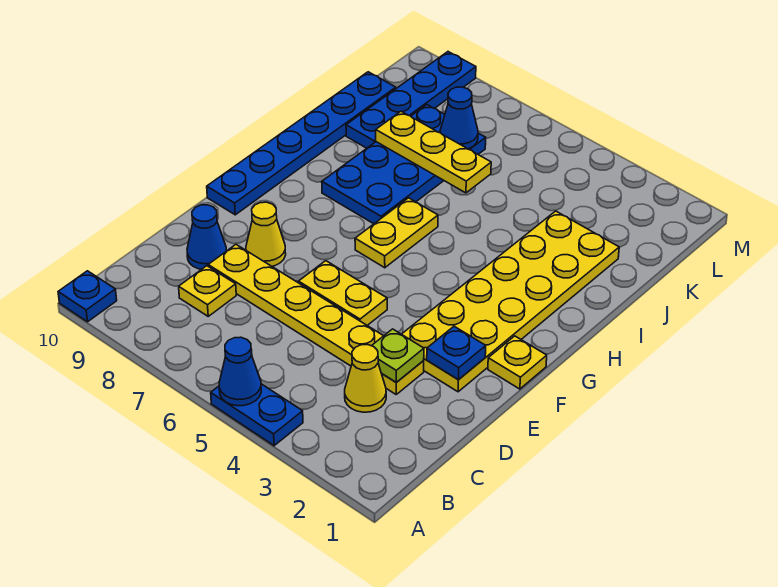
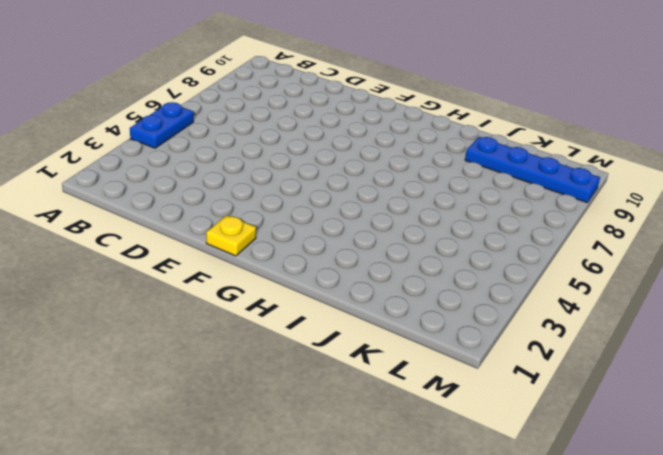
none -> blue plate A10 level 1
none -> yellow cone C3 level 1
none -> yellow plate C8 level 1

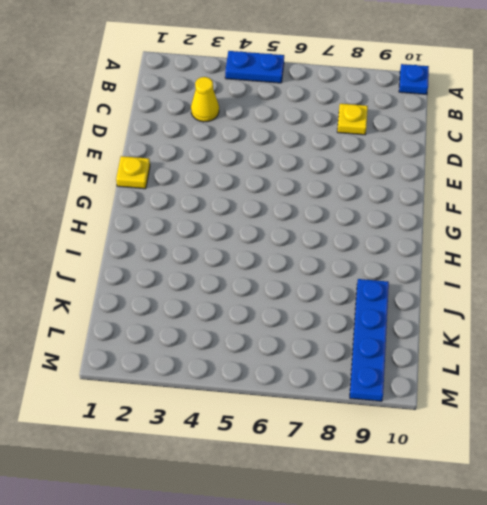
none -> yellow plate D3:D8 level 1
none -> blue cone D9 level 1
none -> yellow plate E2:J3 level 1

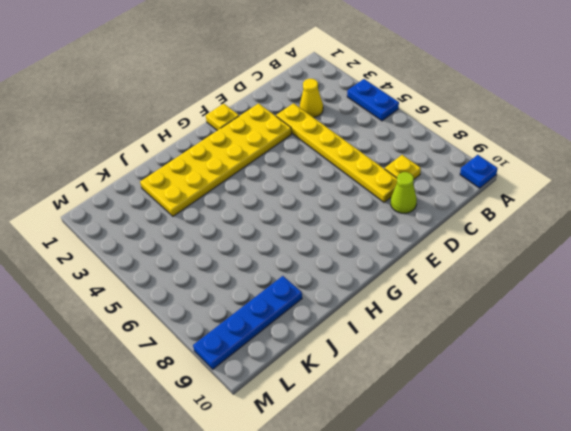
lime cone D9 level 1 -> blue cone D9 level 1
none -> yellow plate E5:E6 level 1
none -> yellow cone E8 level 1
none -> blue plate F10:K10 level 1

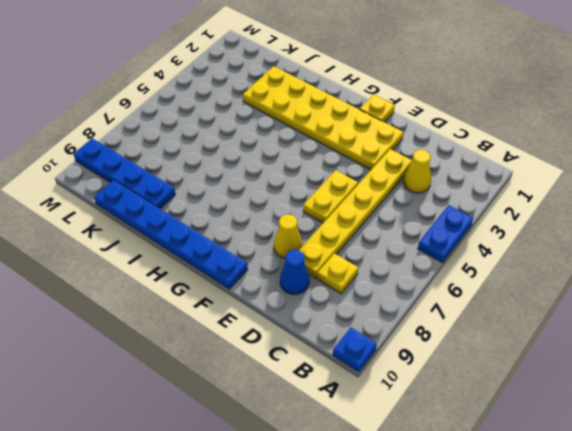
none -> yellow plate G6:H6 level 1
none -> blue plate H7:K8 level 1
none -> blue cone A5 level 2

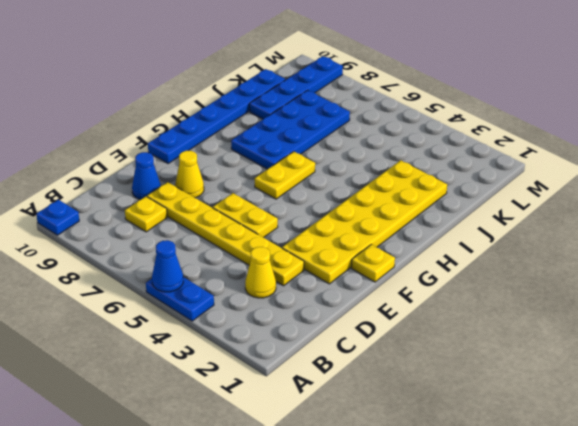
none -> lime plate D3 level 2
none -> blue plate E2 level 2
none -> yellow plate J6:J8 level 2

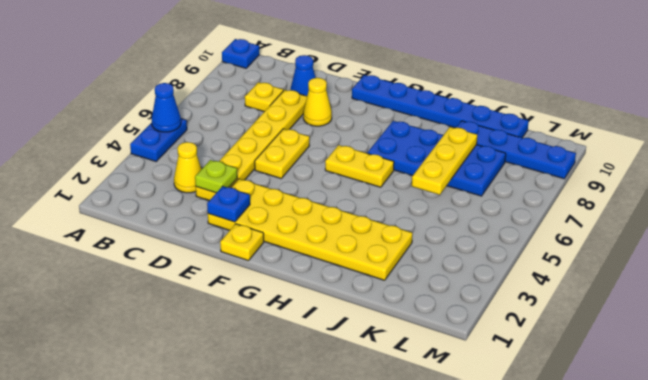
none -> blue cone K7 level 2

